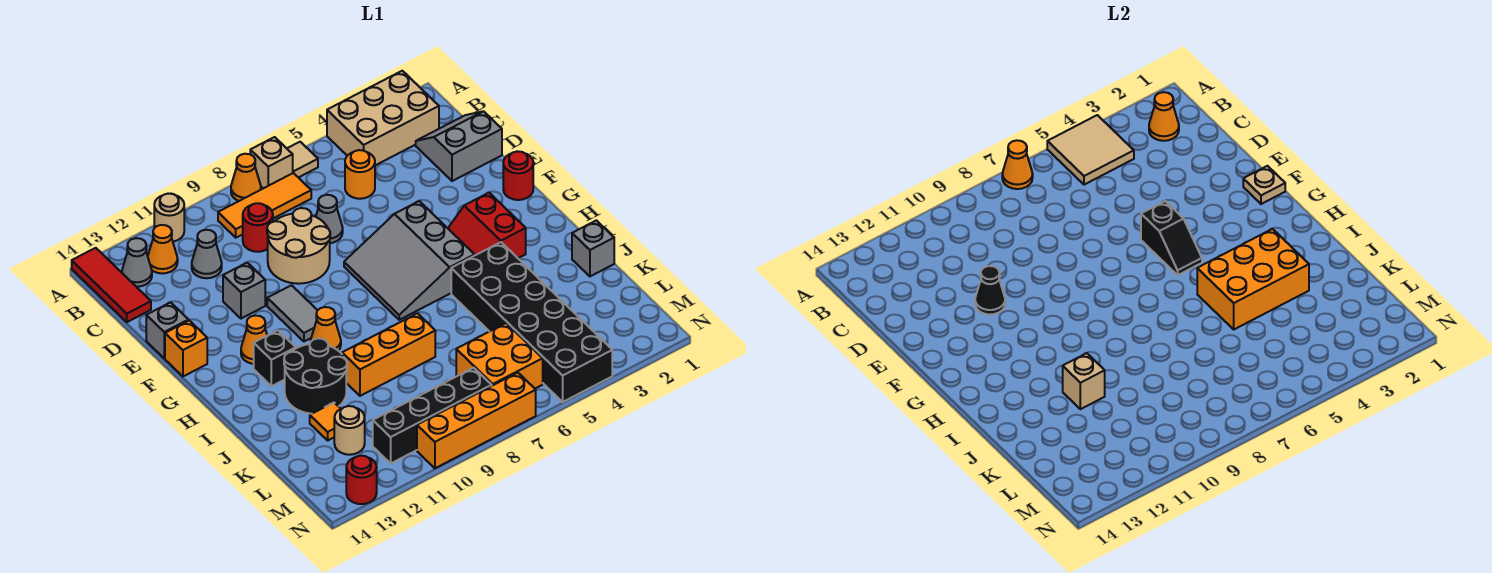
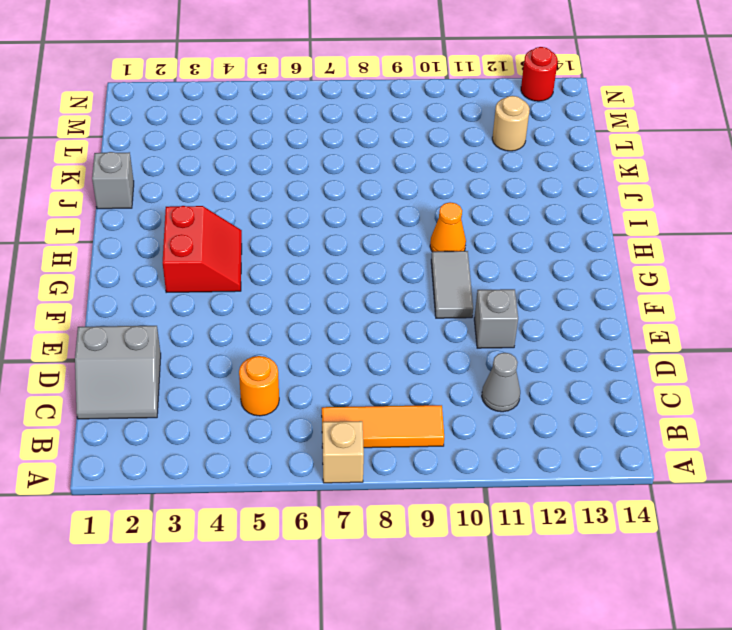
none -> tan brick A2:B4 level 1
none -> tan tile A6 level 1
none -> orange cone A8 level 1
none -> tan round brick A11 level 1

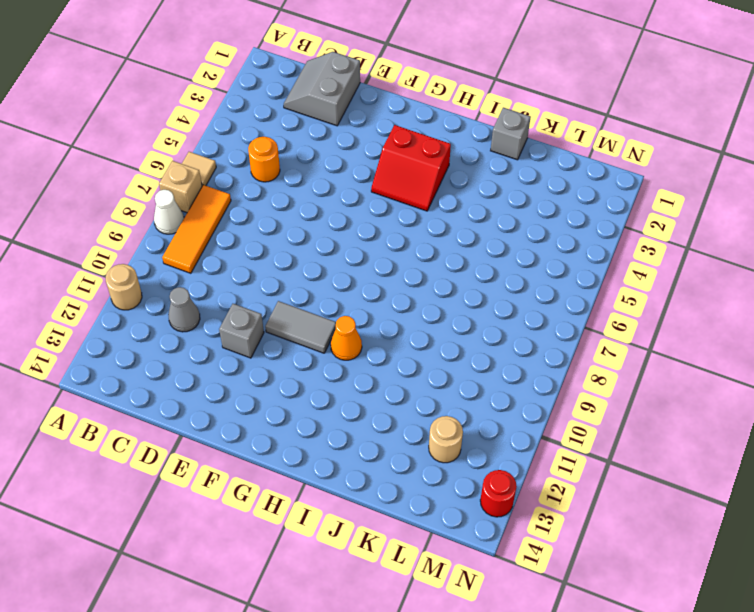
white cone A8 level 1 -> orange cone A8 level 1
none -> tan brick A2:B4 level 1
none -> red tile A14:C14 level 1
none -> orange cone B12 level 1
none -> grey cone B13 level 1

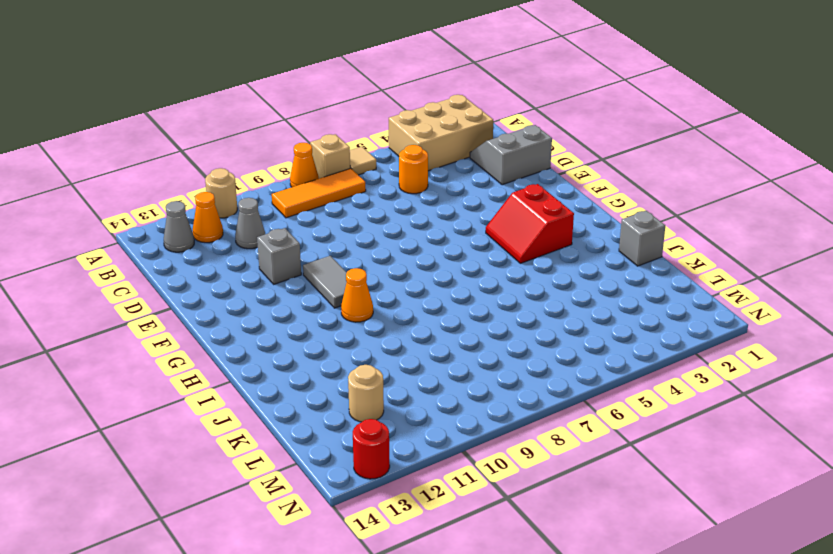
none -> red tile A14:C14 level 1
none -> red round brick C9 level 1
none -> grey cone D7 level 1
none -> tan round brick D8:E9 level 1

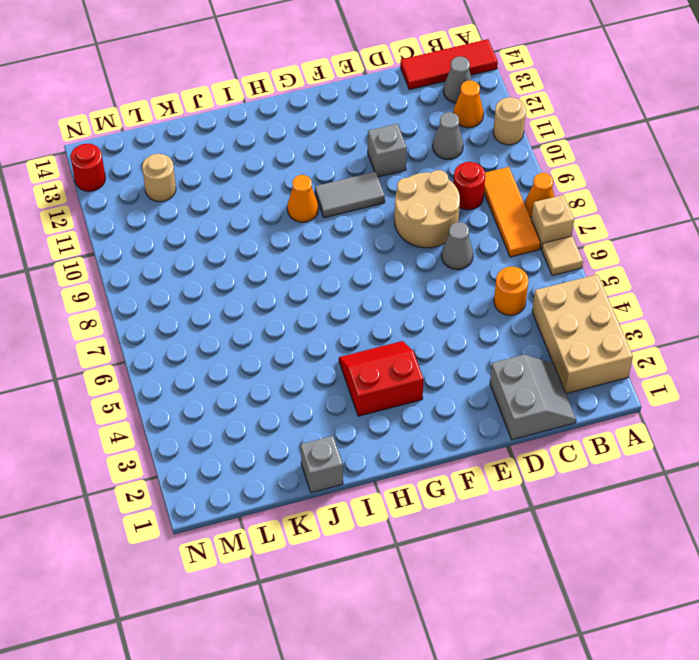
none -> grey brick E14 level 1
none -> red round brick F1 level 1
none -> grey slope F5:H7 level 1 top 5
none -> orange brick F14 level 1

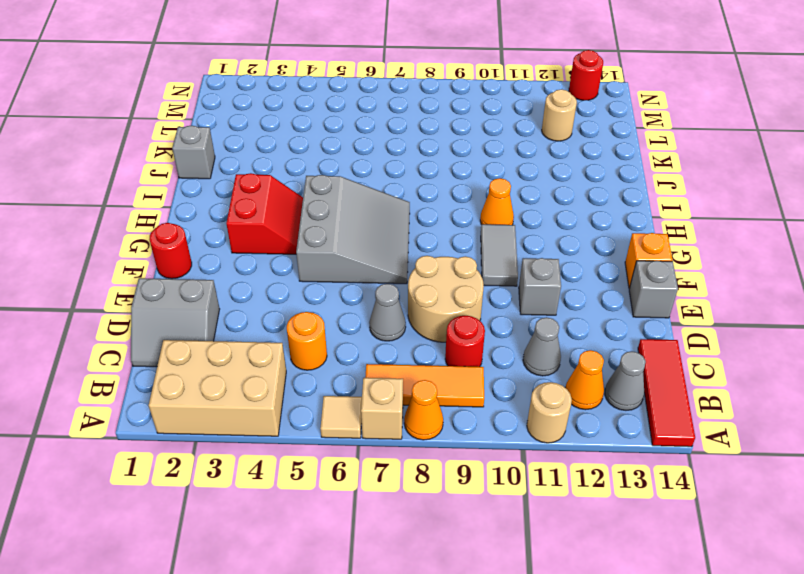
none -> orange cone G12 level 1
none -> black brick H12 level 1
none -> black brick I4:N5 level 1
none -> black round brick I11:J12 level 1

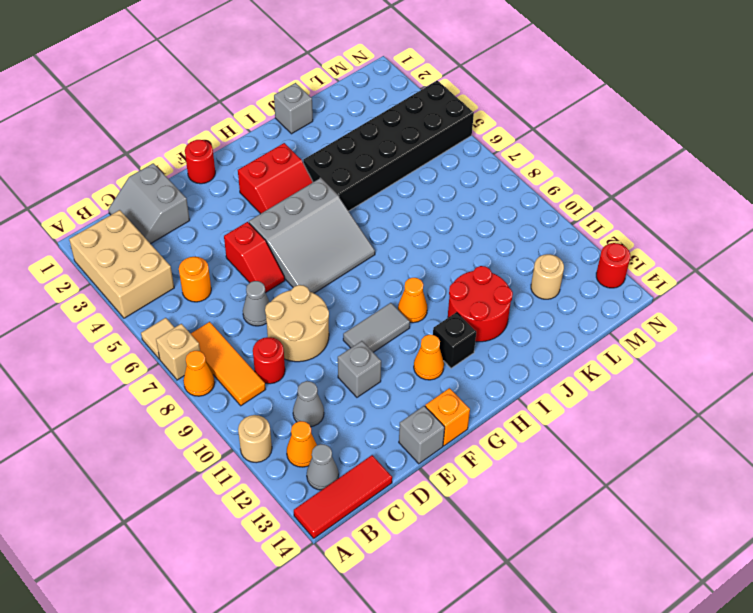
red slope E5:E6 level 1 top 5 -> none
red round brick I11:J12 level 1 -> black round brick I11:J12 level 1
none -> orange brick J8:J10 level 1
none -> orange tile K12 level 1
none -> orange brick L6:M7 level 1
none -> black brick M8:M11 level 1

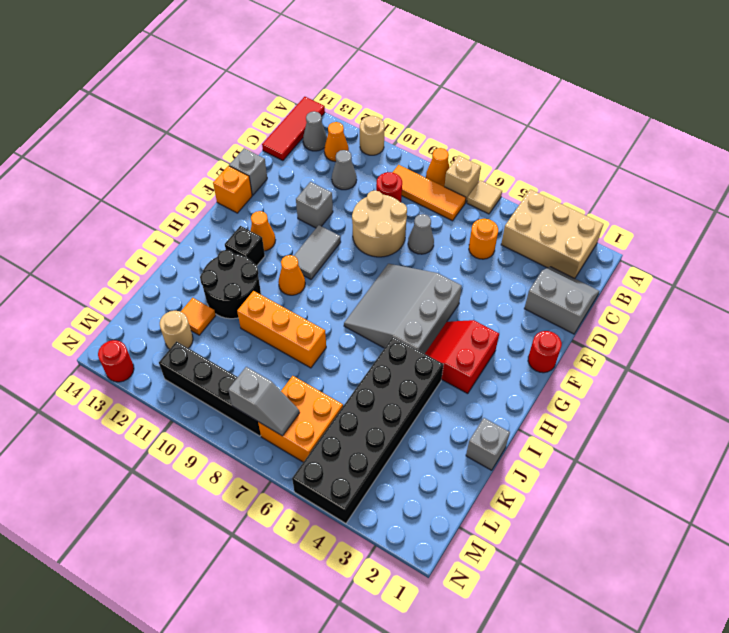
grey slope M7:M8 level 2 top 8 -> none
none -> orange brick N7:N10 level 1
none -> tan tile A4:B5 level 2
none -> orange cone A7 level 2
none -> orange cone B2 level 2

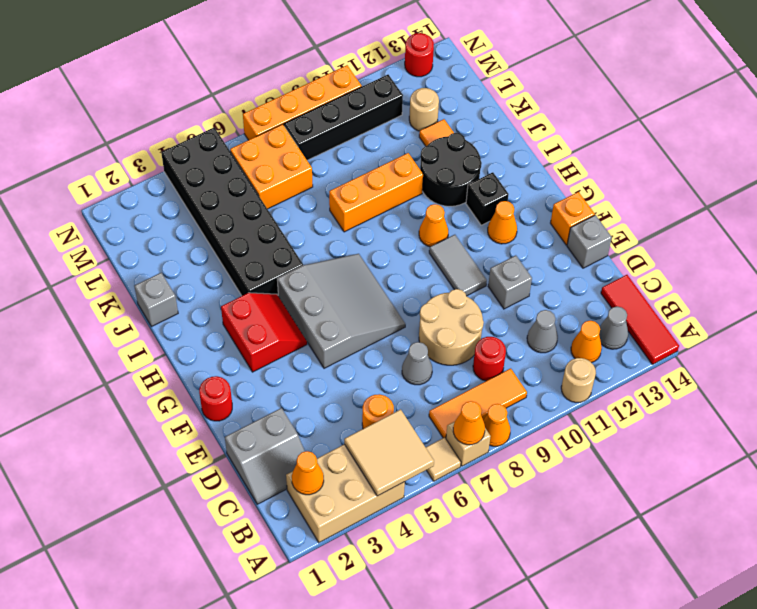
none -> black cone E11 level 2
none -> tan plate F1 level 2
none -> black slope F5:G5 level 2 top F
none -> orange brick I3:J5 level 2

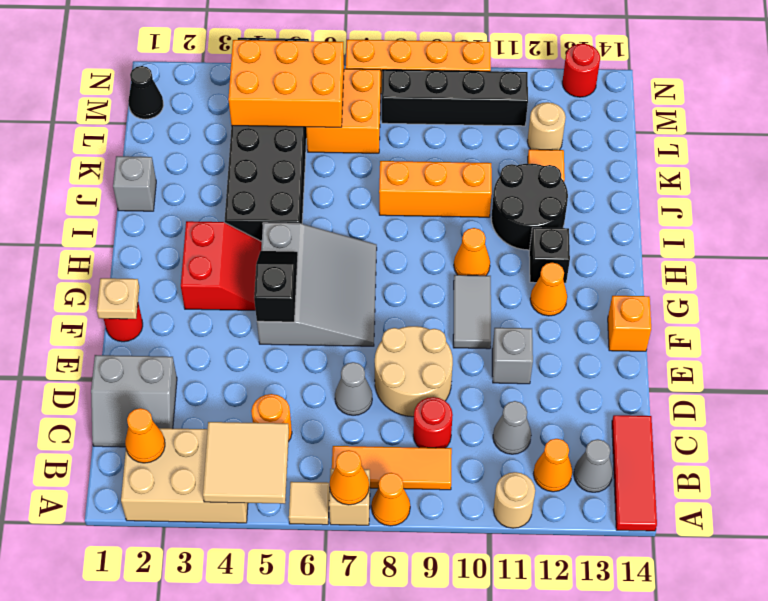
orange brick L4:M6 level 2 -> orange brick I3:J5 level 2
black cone M1 level 1 -> black cone E11 level 2
none -> grey brick E14 level 1
none -> tan brick J11 level 2

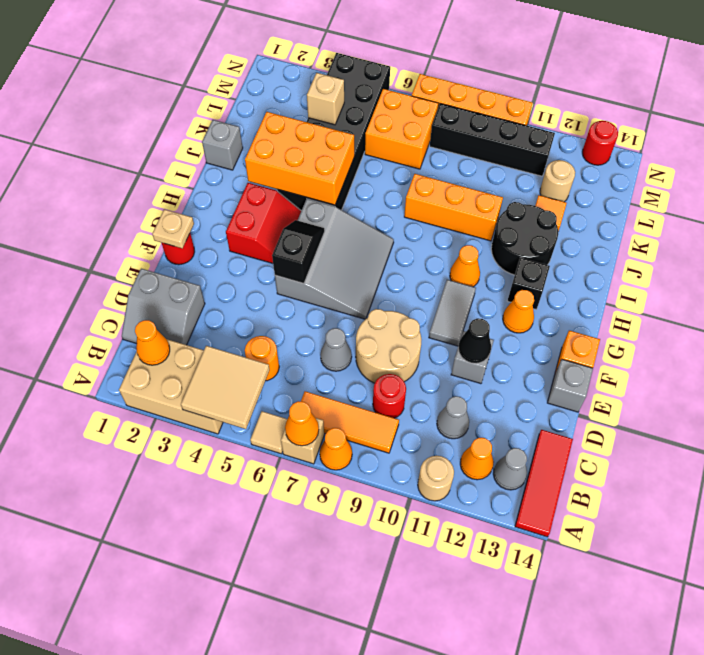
tan brick L4 level 2 -> tan brick J11 level 2

